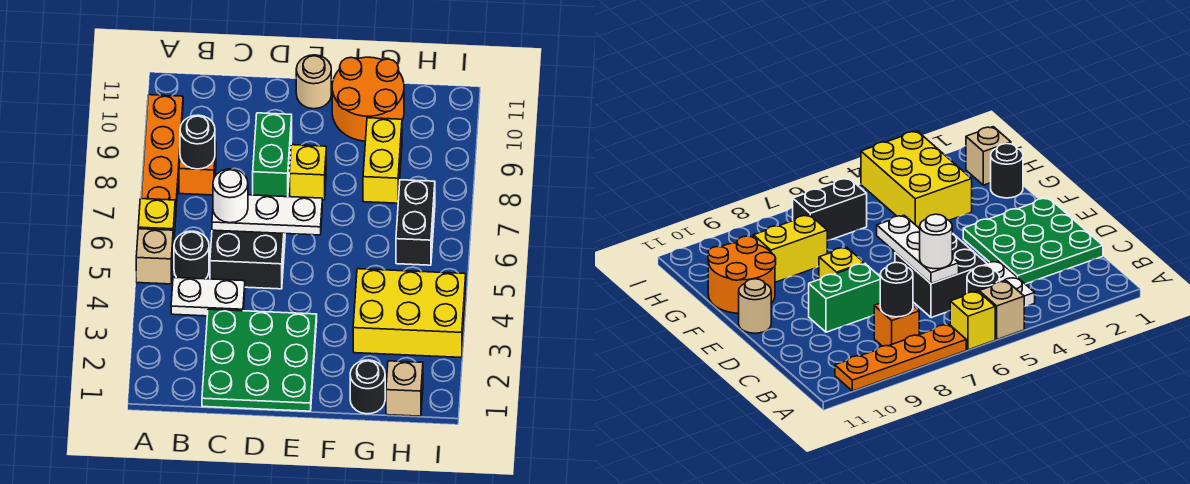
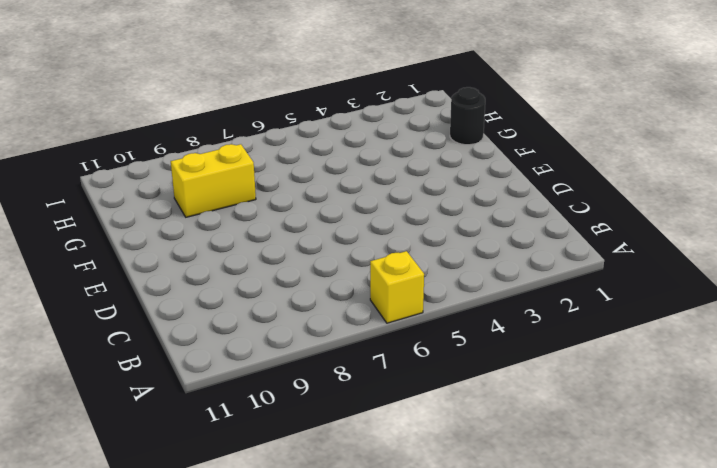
none -> tan brick A5 level 1
none -> orange plate A7:A10 level 1
none -> white plate B4:C4 level 1

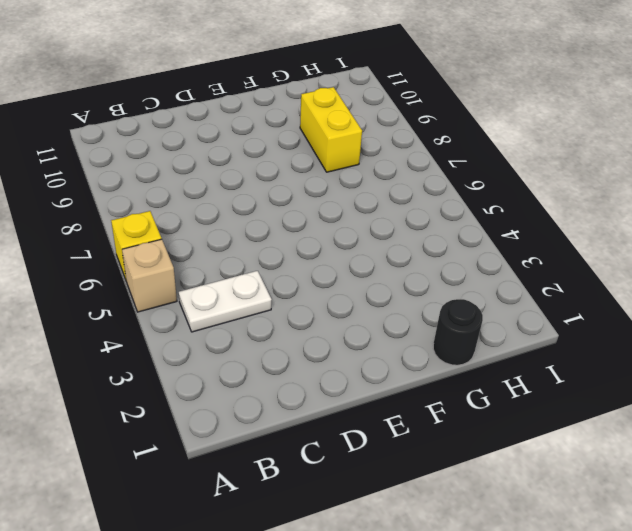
none -> orange plate A7:A10 level 1
none -> black round brick B5 level 1
none -> orange brick B8 level 1

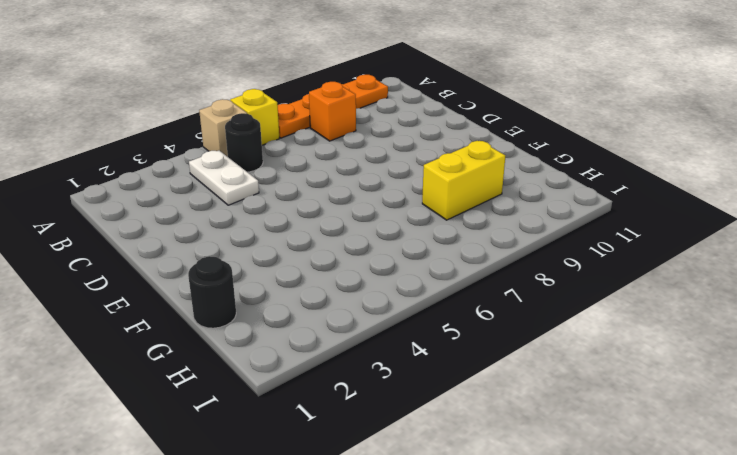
none -> green plate C1:E3 level 1
none -> black brick C5:D6 level 1
none -> green brick D8:D9 level 1

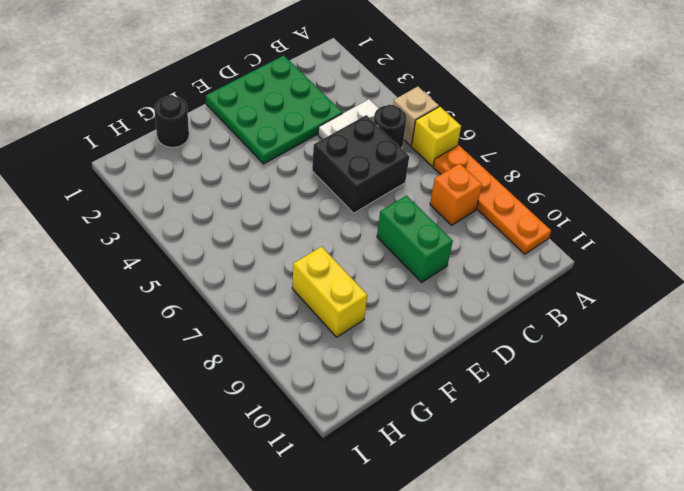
none -> yellow brick E8 level 1
none -> tan round brick E11 level 1
none -> orange round brick F10:G11 level 1

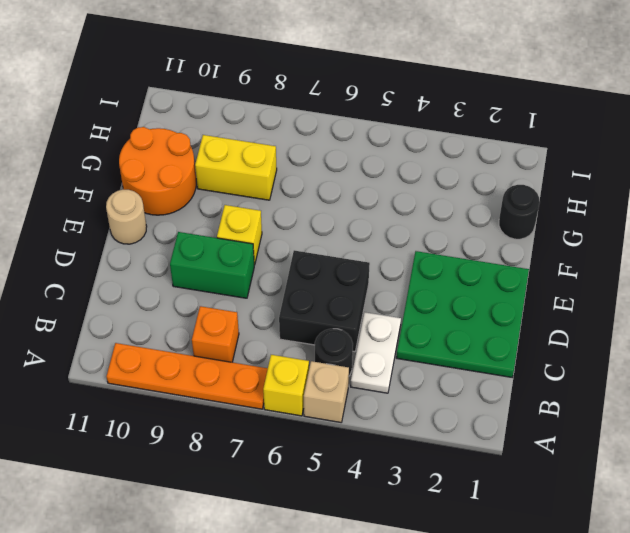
none -> yellow brick G3:I4 level 1
none -> tan brick H1 level 1
none -> black brick H6:H7 level 1

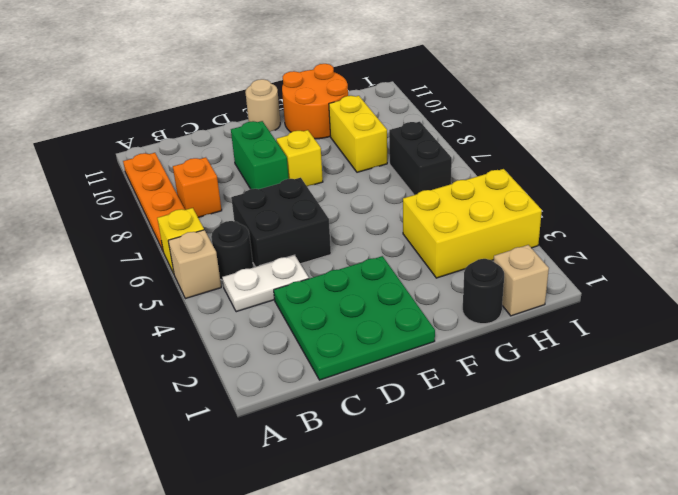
none -> black round brick B8 level 2
none -> white plate C6:E6 level 2
none -> white round brick C6 level 3

